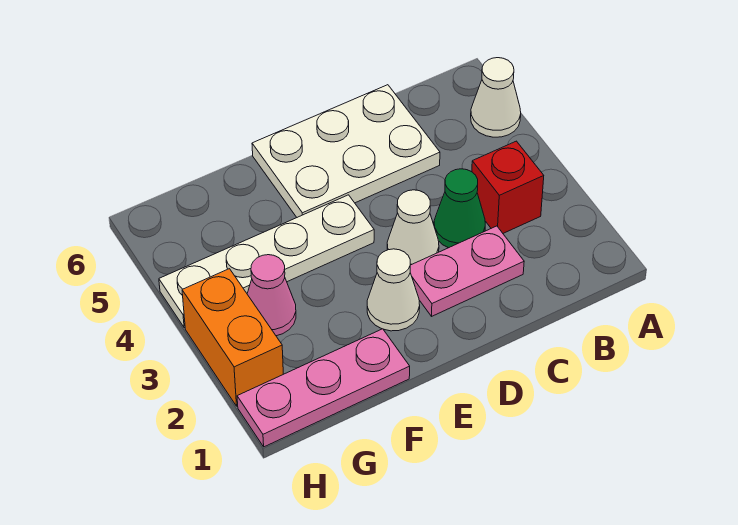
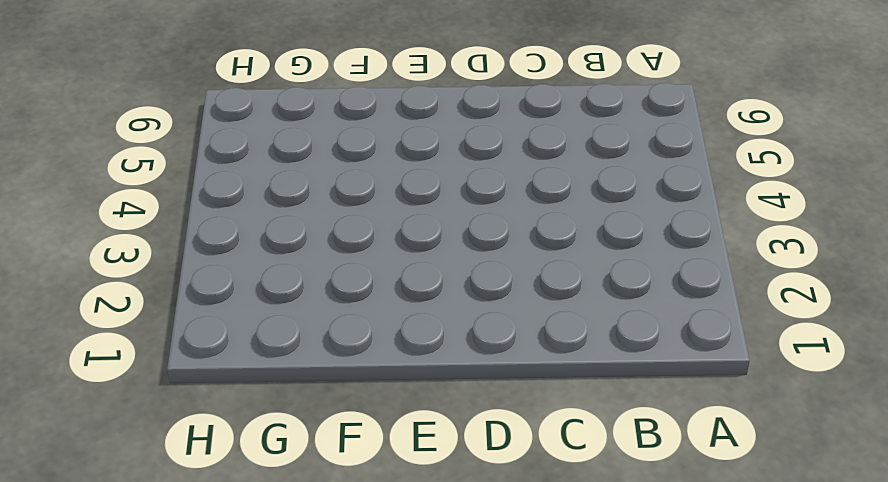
none -> white cone A5 level 1
none -> red brick B3 level 1

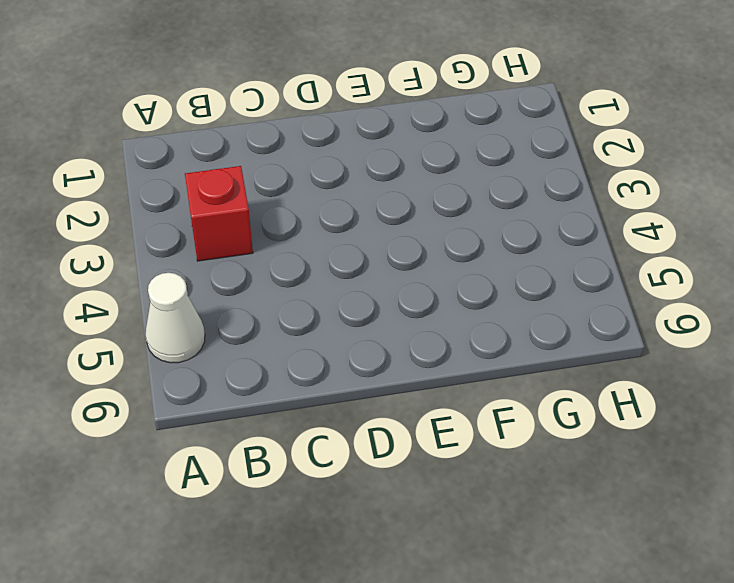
none -> pink plate C2:D2 level 1
none -> green cone C3 level 1

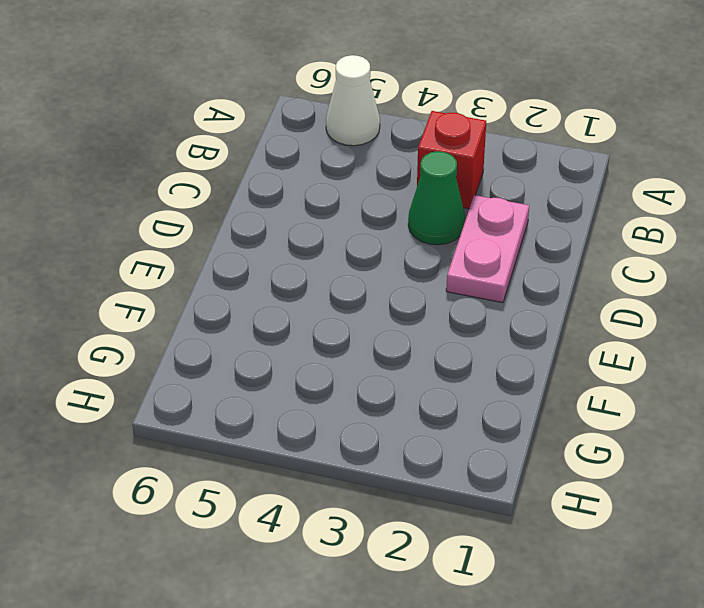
none -> white plate C5:E6 level 1
none -> white cone D3 level 1

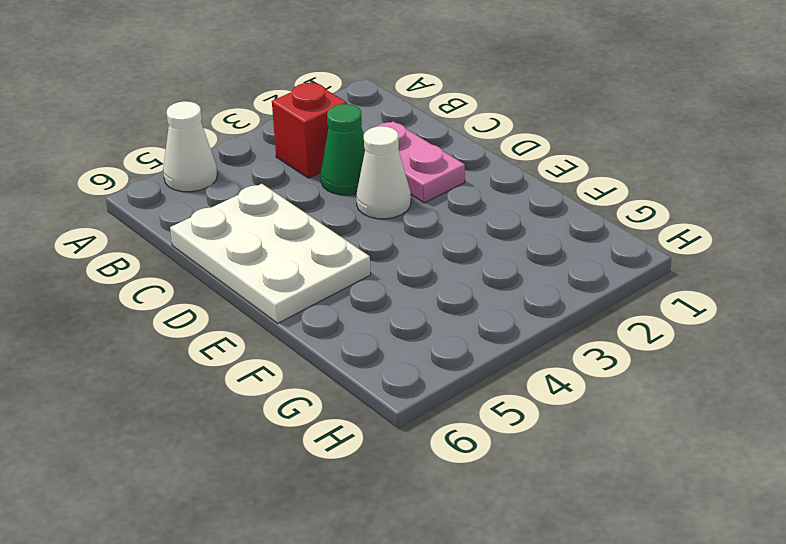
none -> white cone E2 level 1
none -> white plate E4:H4 level 1

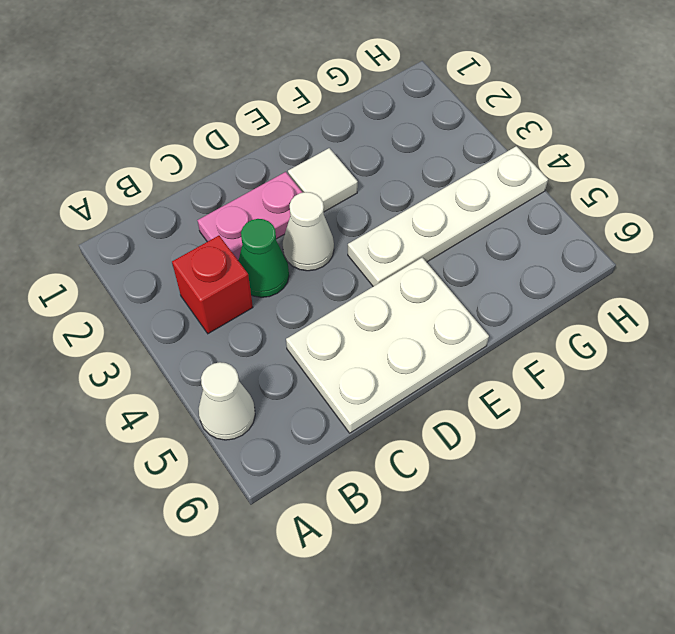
white tile E2 level 1 -> white cone E2 level 1
none -> pink plate F1:H1 level 1
none -> pink cone G3 level 1

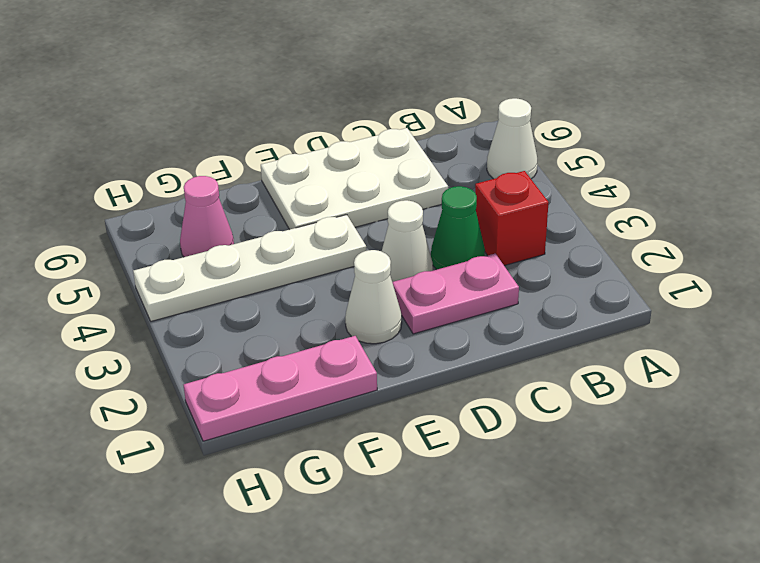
pink cone G5 level 1 -> pink cone G3 level 1
none -> orange brick H2:H3 level 1

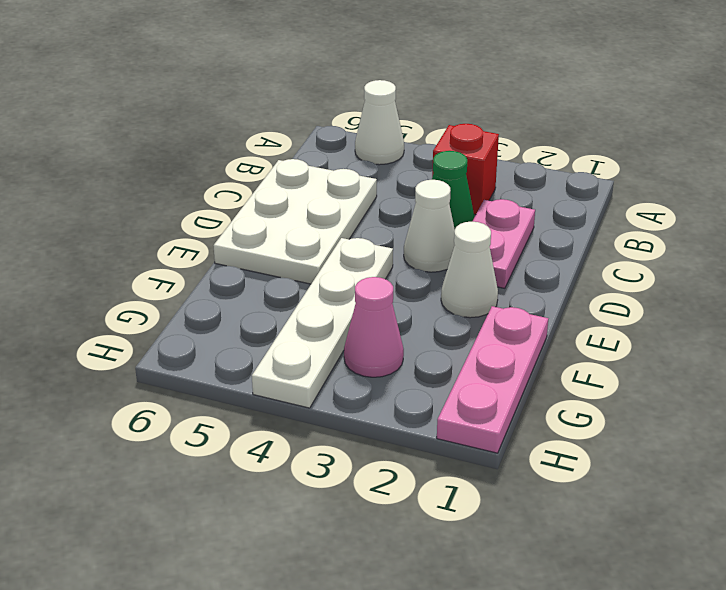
none -> orange brick H2:H3 level 1

